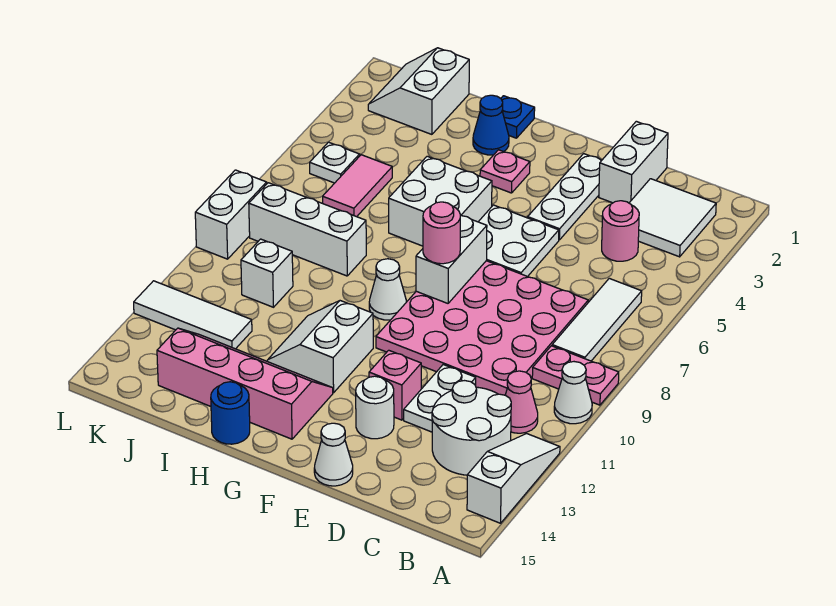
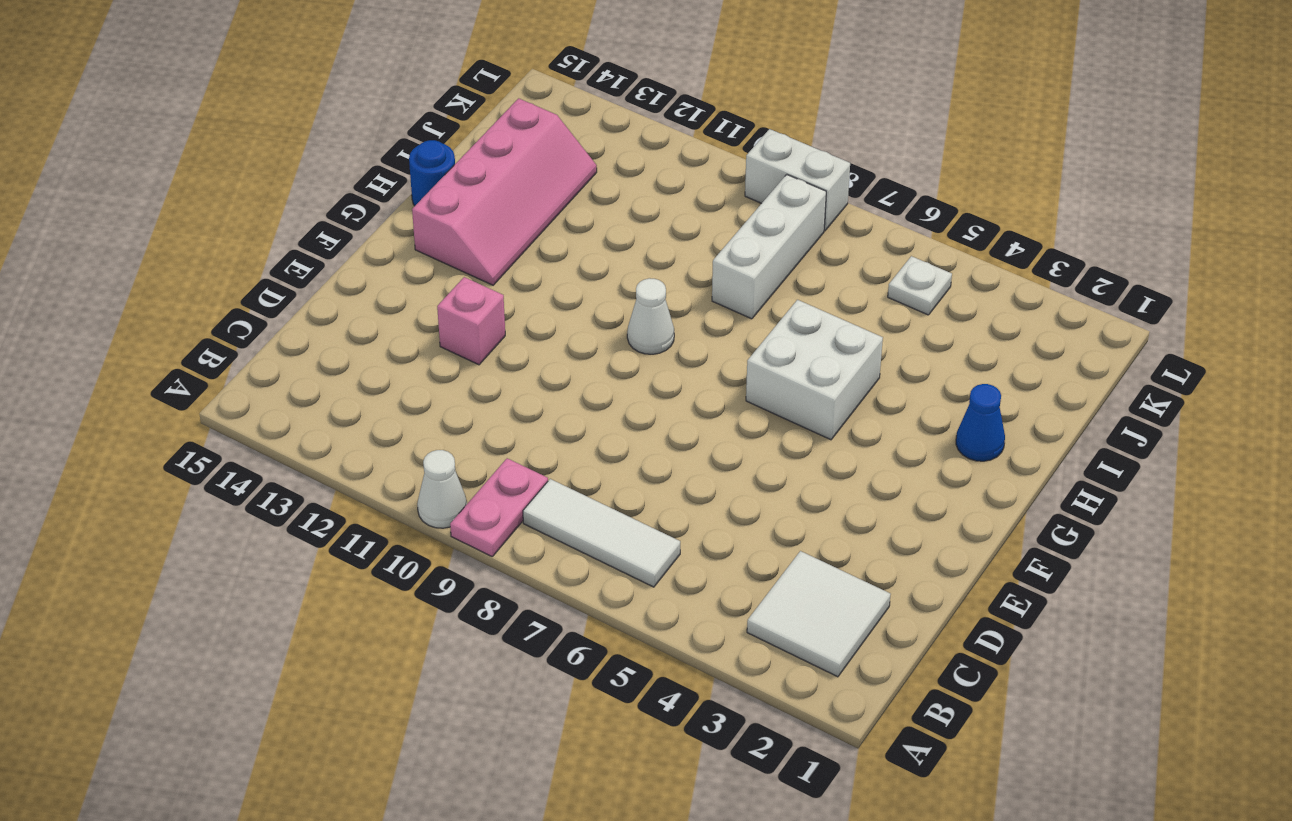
none -> white slope A12:A14 level 1 top 14
none -> pink cone B11 level 1
none -> white round brick B12:C13 level 1
none -> pink round brick C4 level 1

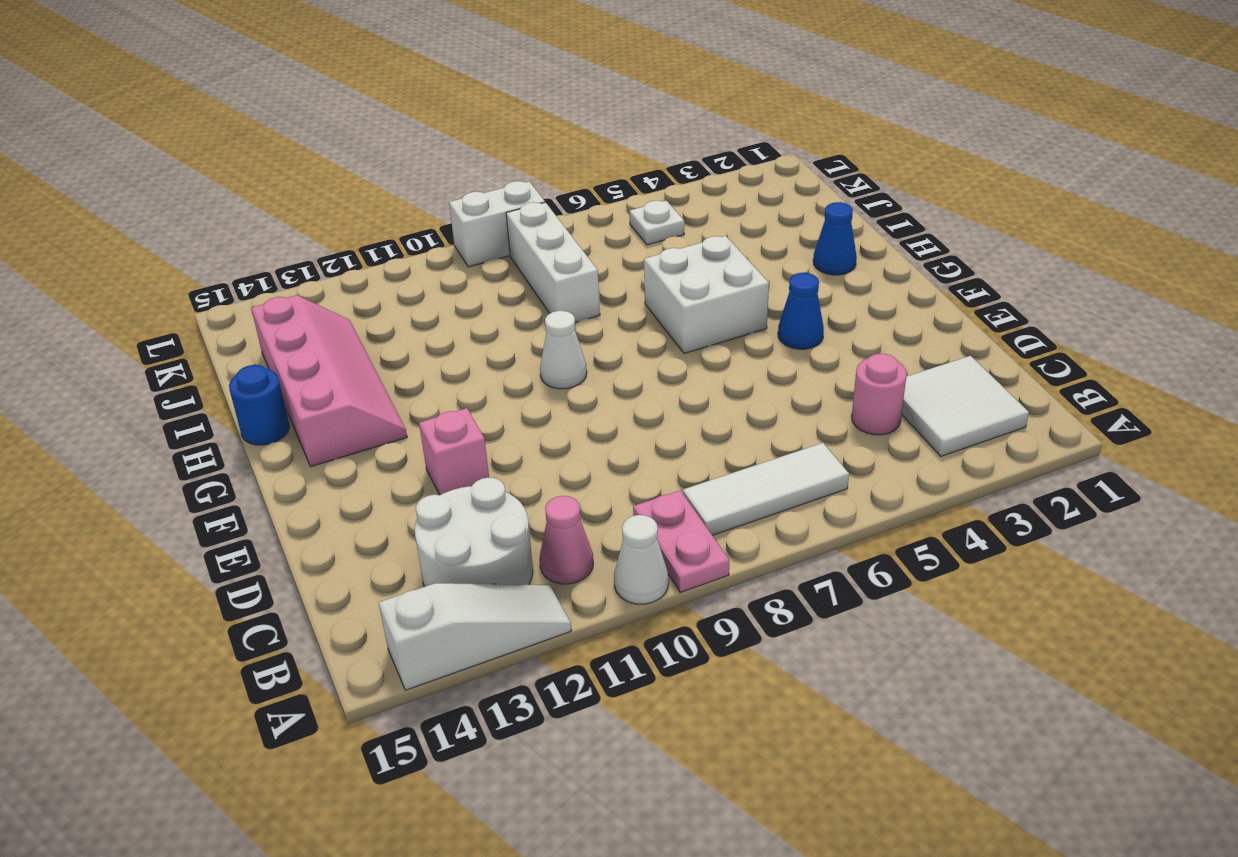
blue cone F4 level 1 -> none
none -> pink plate C7:F10 level 1
none -> white brick D1:D2 level 1
none -> white plate D11:D12 level 1
none -> white plate E2:E4 level 1

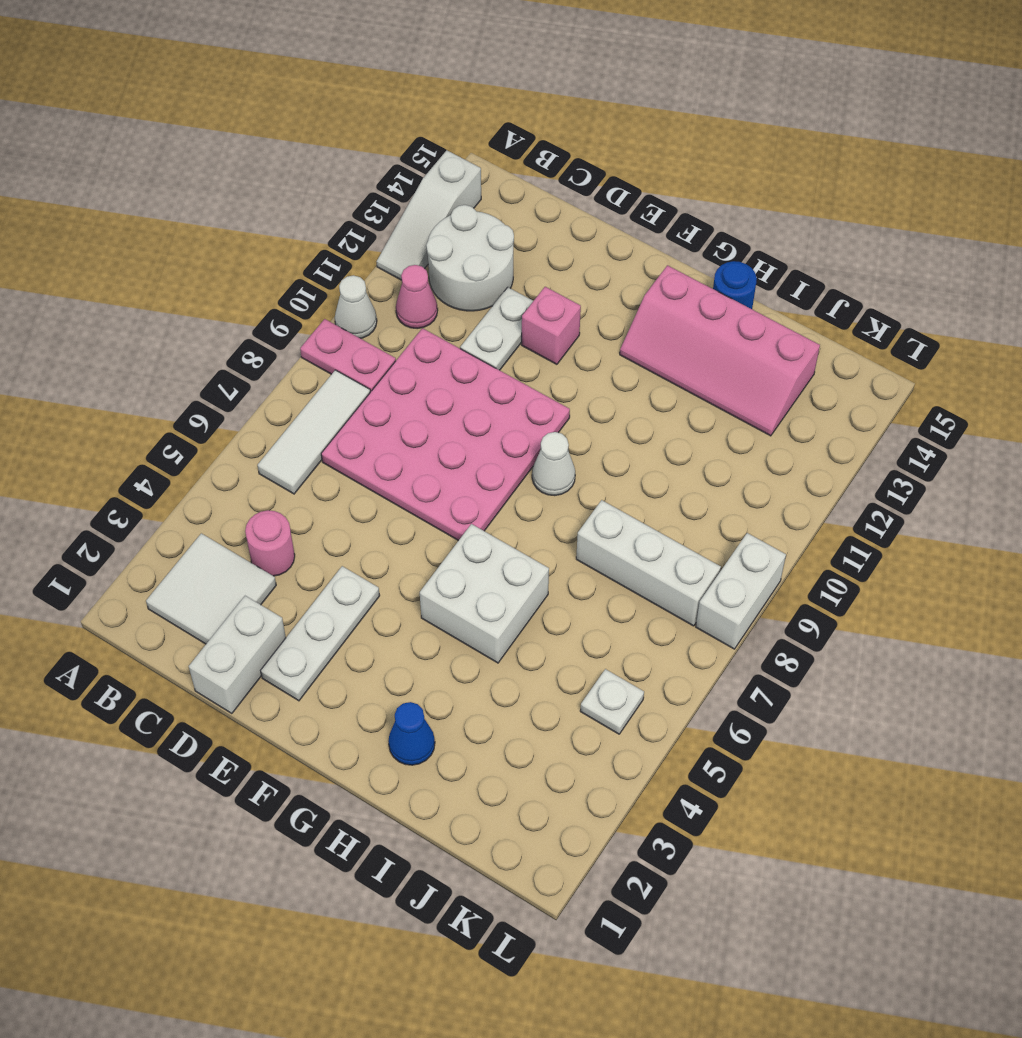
none -> white plate E5:F6 level 1
none -> white round brick E13 level 1
none -> white cone E15 level 1
none -> pink plate G3 level 1

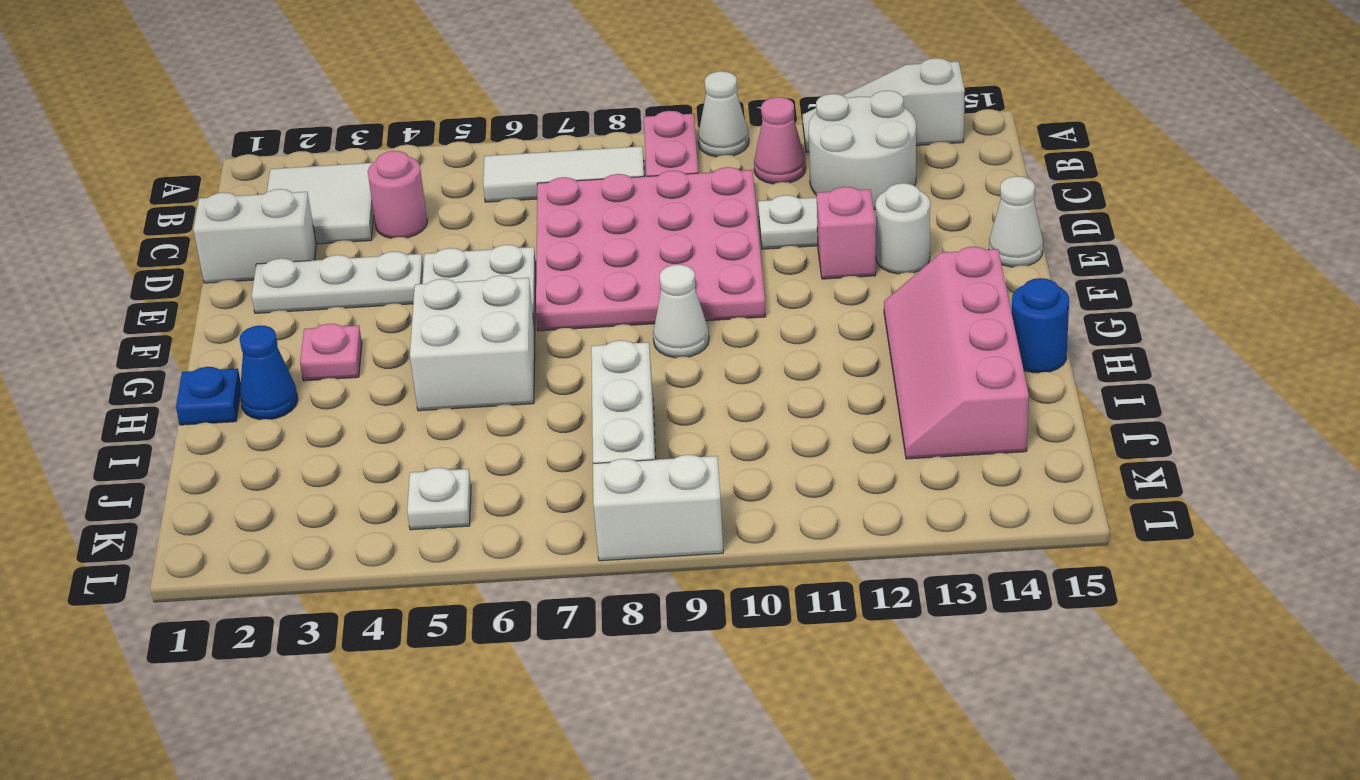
none -> white slope G11:H12 level 1 top G
none -> white slope J1:K2 level 1 top J
none -> pink tile J5:J6 level 1
none -> white brick J10 level 1

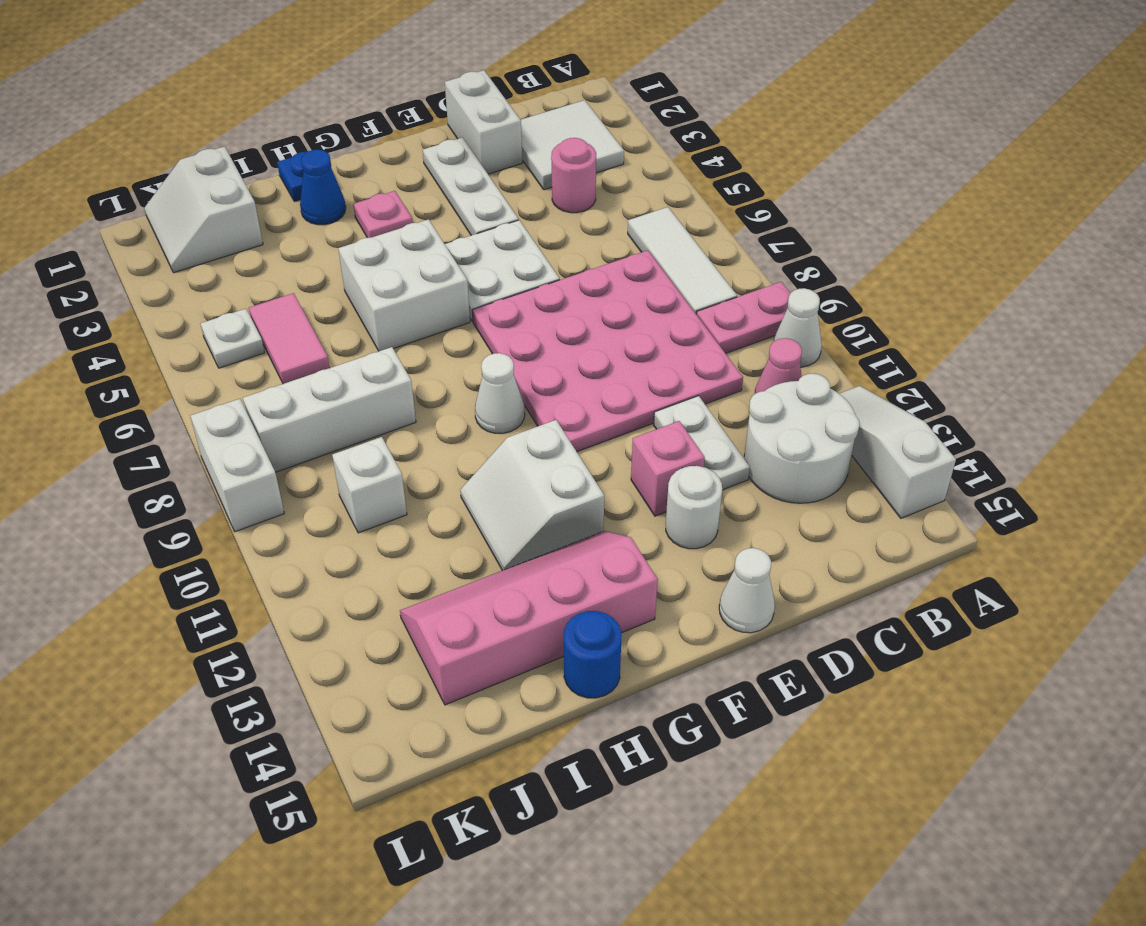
none -> white tile J12:L12 level 1
none -> white brick F7:F8 level 2
none -> pink round brick F8 level 3

